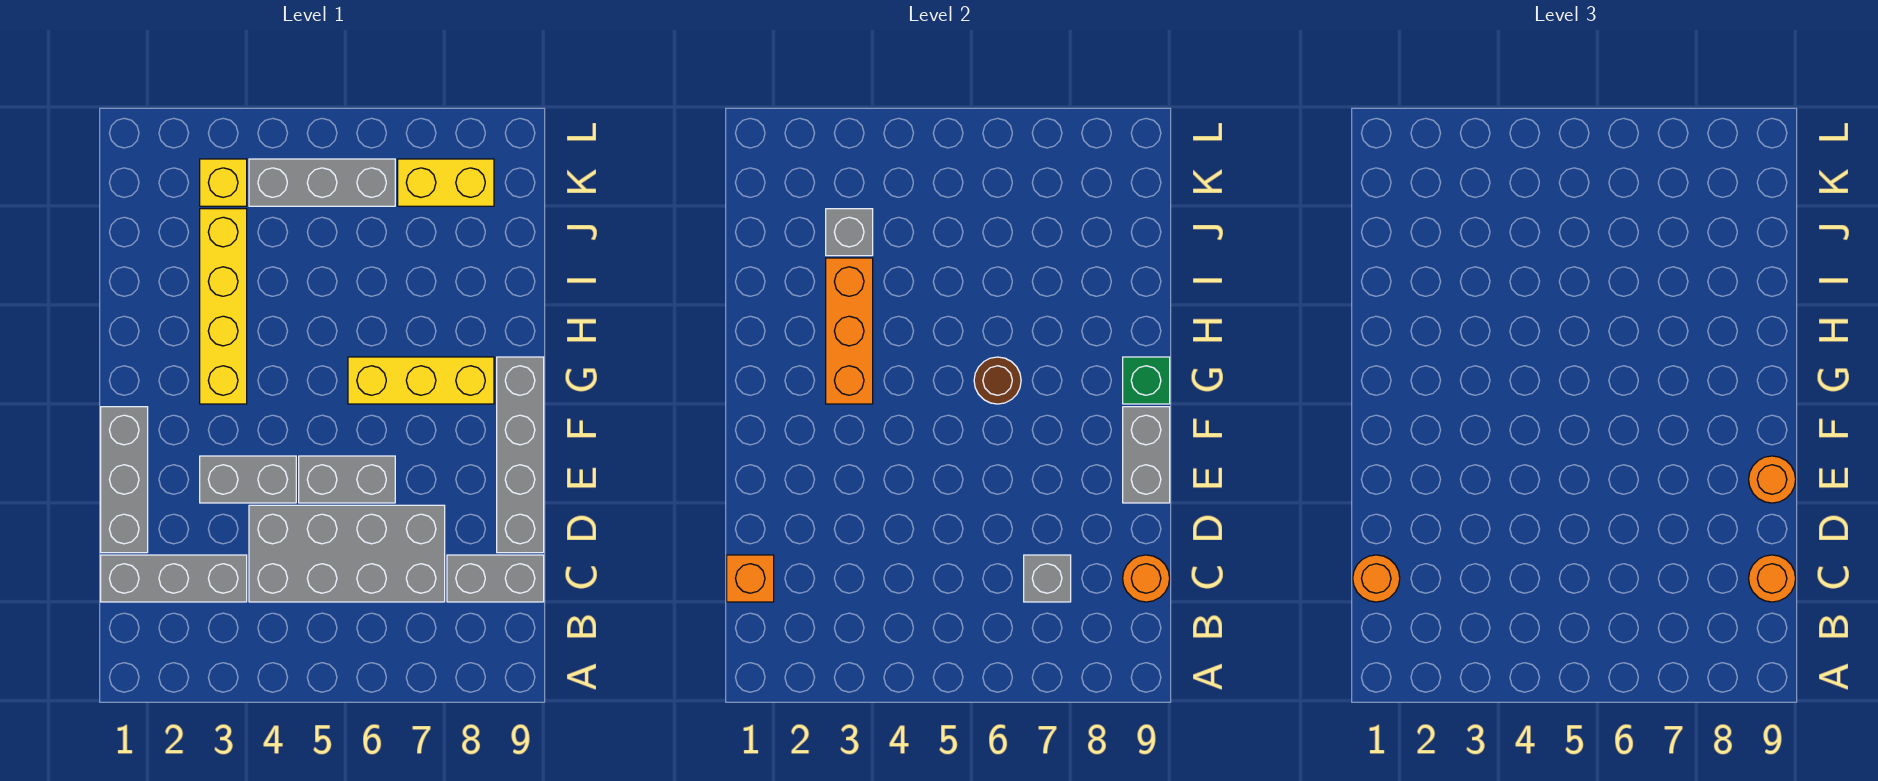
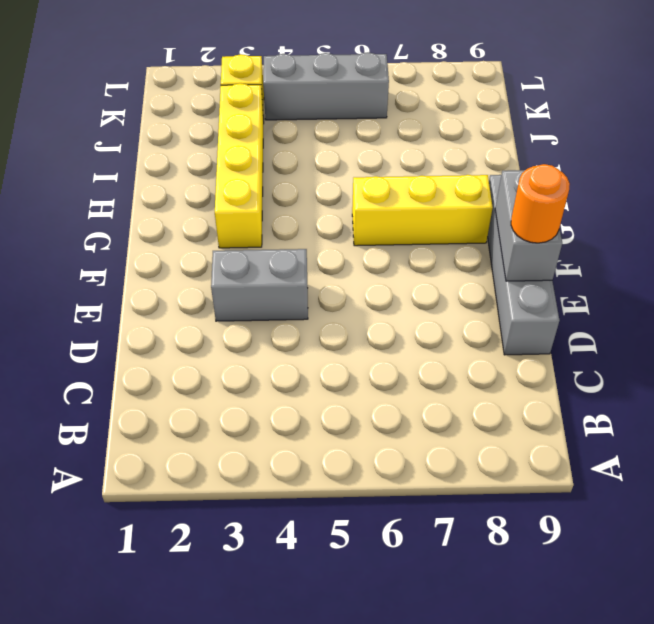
none -> grey brick C1:C3 level 1
none -> grey brick C4:D7 level 1
none -> grey brick C8:C9 level 1

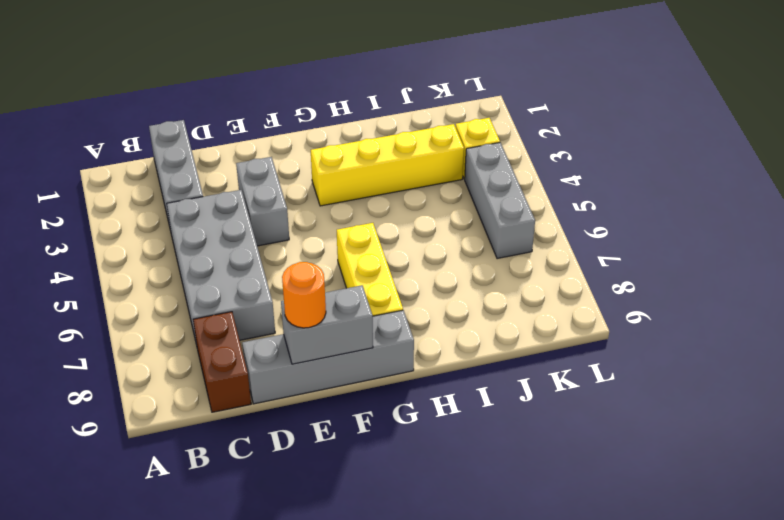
brown brick C8:C9 level 1 -> grey brick C8:C9 level 1
none -> grey brick D1:F1 level 1
none -> grey brick E5:E6 level 1
none -> yellow brick K7:K8 level 1

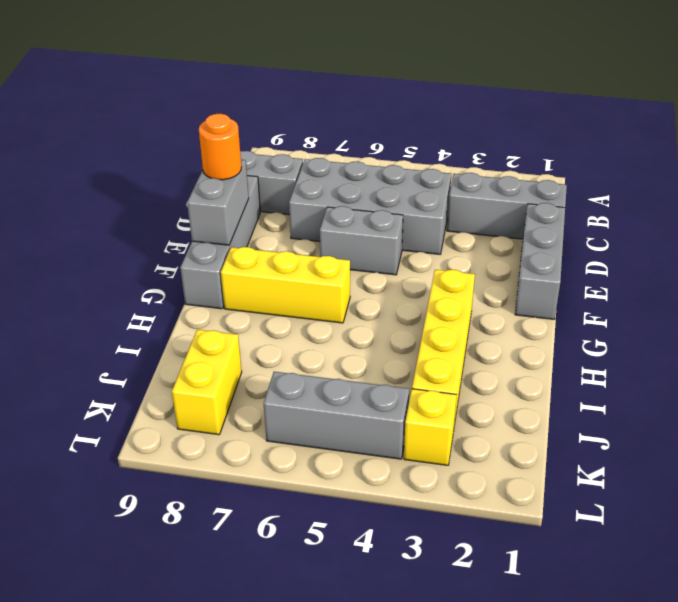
yellow brick J8:K8 level 1 -> yellow brick K7:K8 level 1
none -> grey brick E3:E4 level 1
none -> orange brick C1 level 2
none -> grey brick C7 level 2

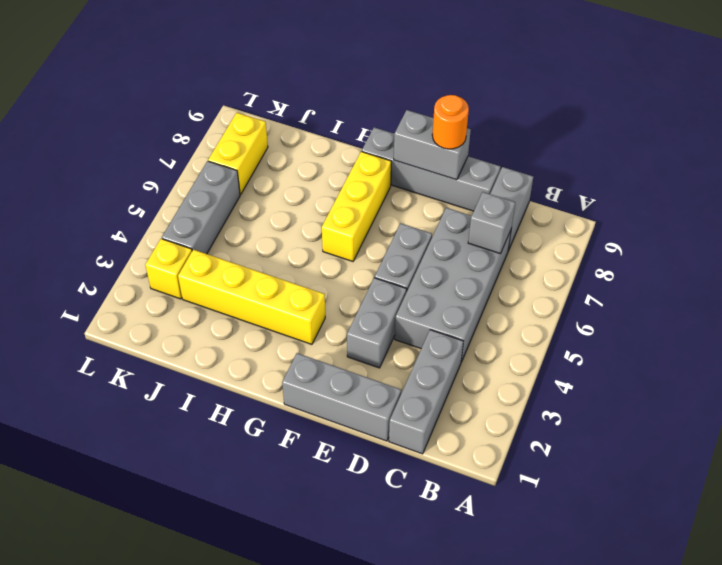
none -> orange brick C1 level 2
none -> orange round brick C9 level 2
none -> orange brick G3:I3 level 2

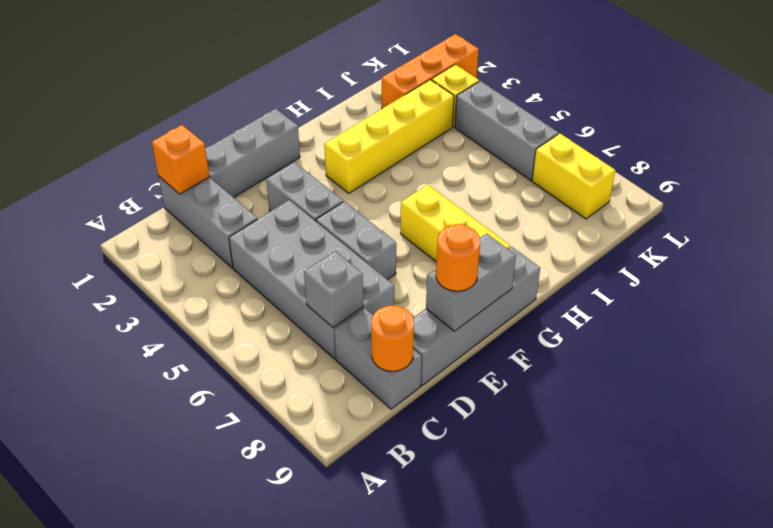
orange brick J2:L2 level 1 -> orange brick G3:I3 level 2
none -> brown round brick G6 level 2
none -> green brick G9 level 2
none -> grey brick J3 level 2

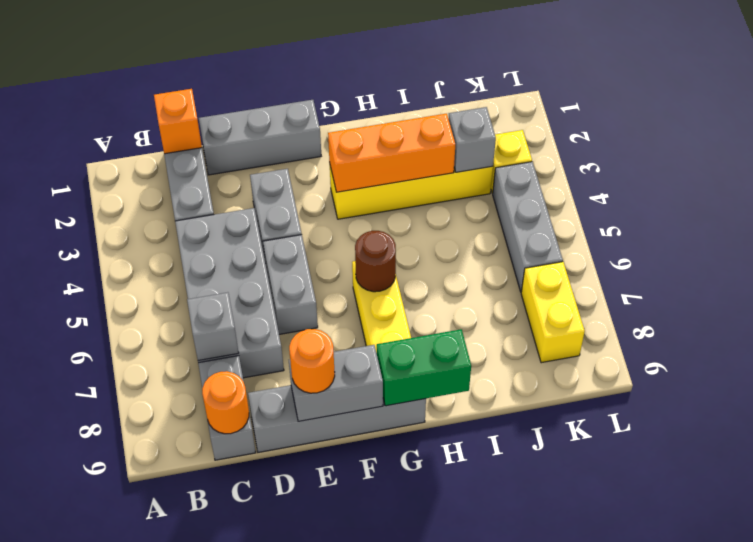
green brick G9:H9 level 2 -> green brick G9 level 2
none -> orange round brick C1 level 3
none -> orange round brick C9 level 3

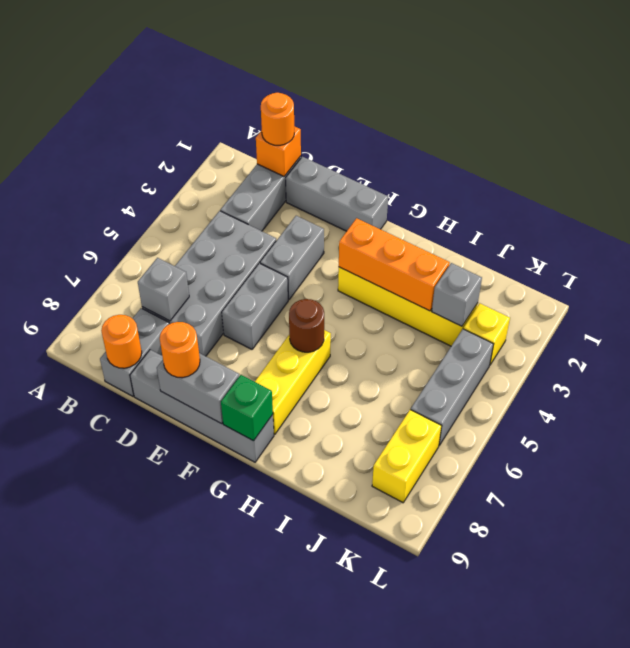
none -> orange round brick C9 level 3

